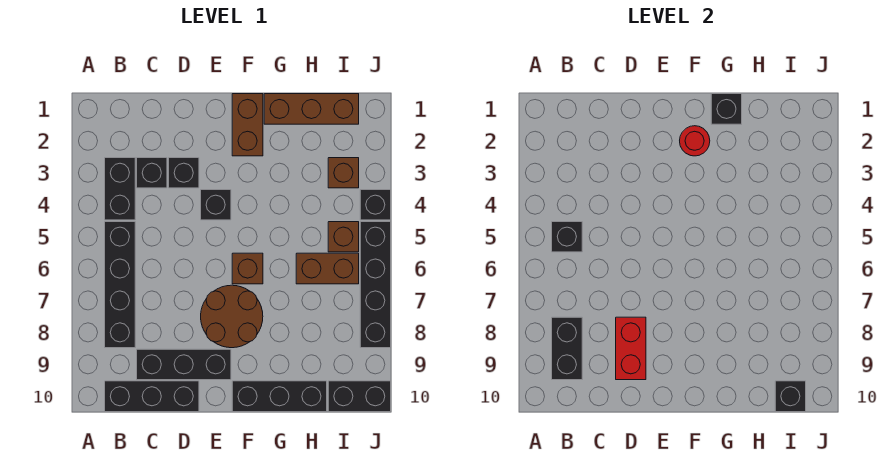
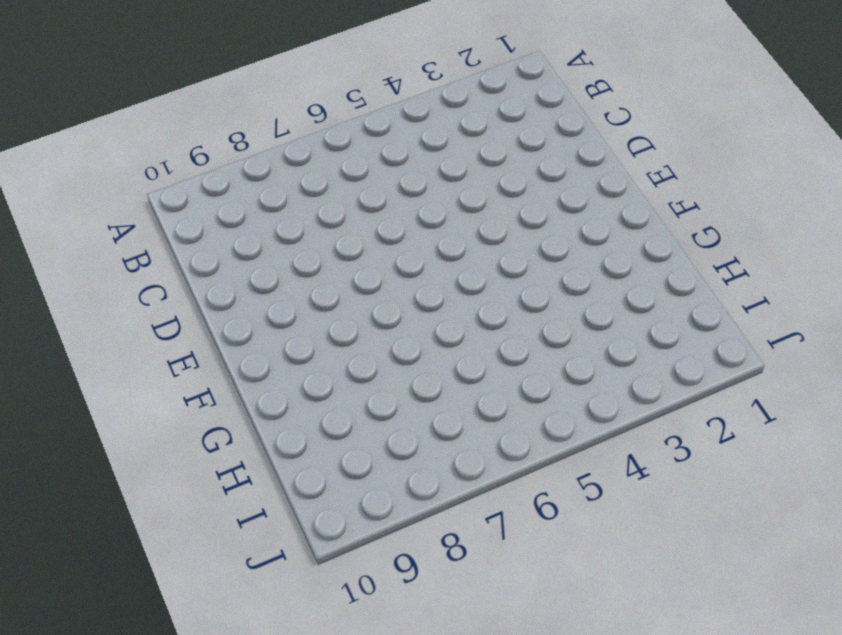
none -> black brick B3:B4 level 1
none -> black brick B5:B8 level 1
none -> black brick B10:D10 level 1

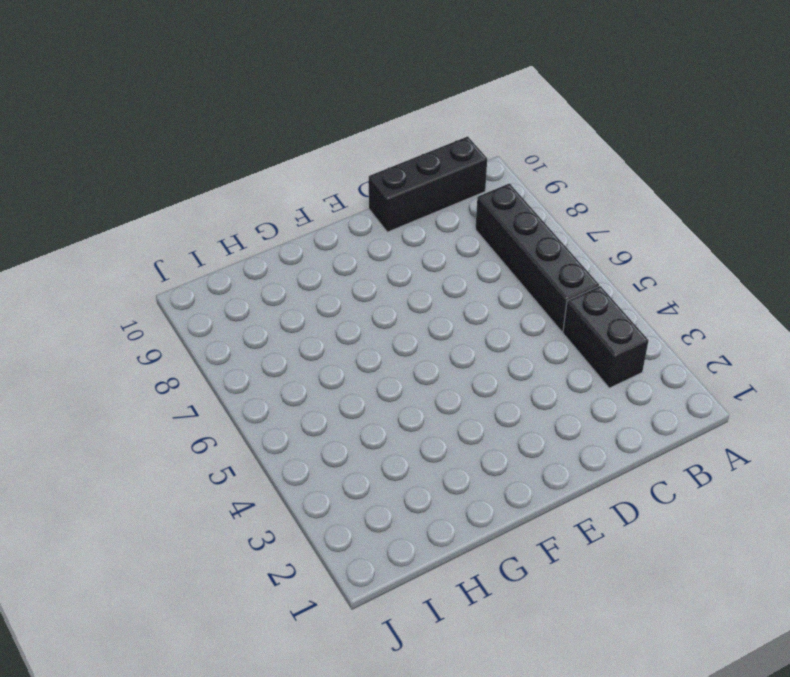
none -> black brick C3 level 1
none -> black brick C9:E9 level 1
none -> black brick D3 level 1

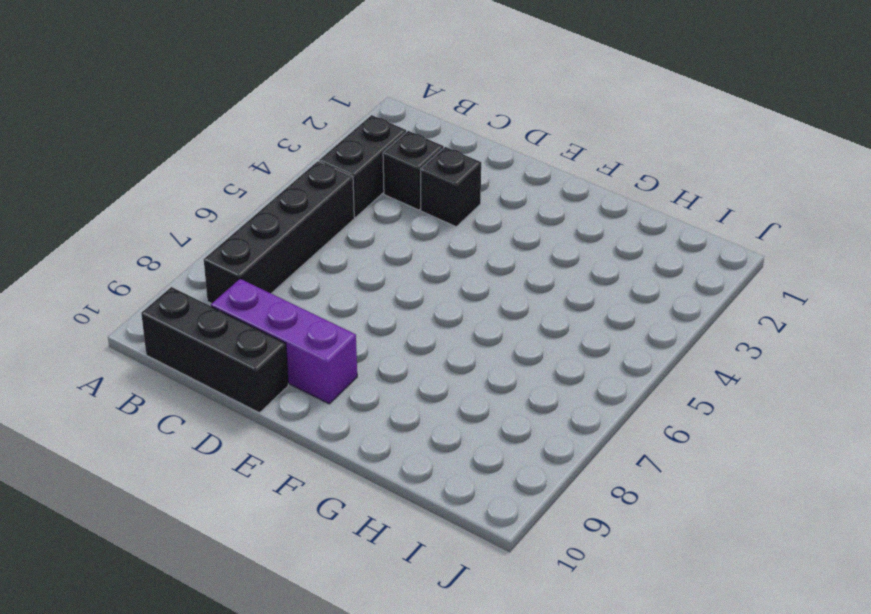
purple brick C9:E9 level 1 -> black brick C9:E9 level 1
none -> black brick E4 level 1
none -> brown round brick E7:F8 level 1
none -> brown brick F1:F2 level 1

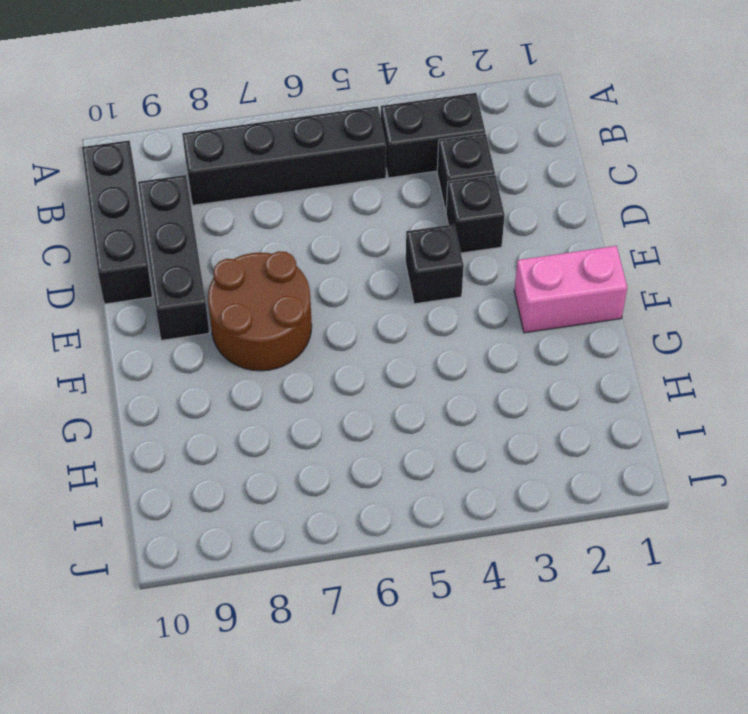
pink brick F1:F2 level 1 -> brown brick F1:F2 level 1
none -> brown brick F6 level 1
none -> black brick F10:H10 level 1
none -> brown brick G1:I1 level 1

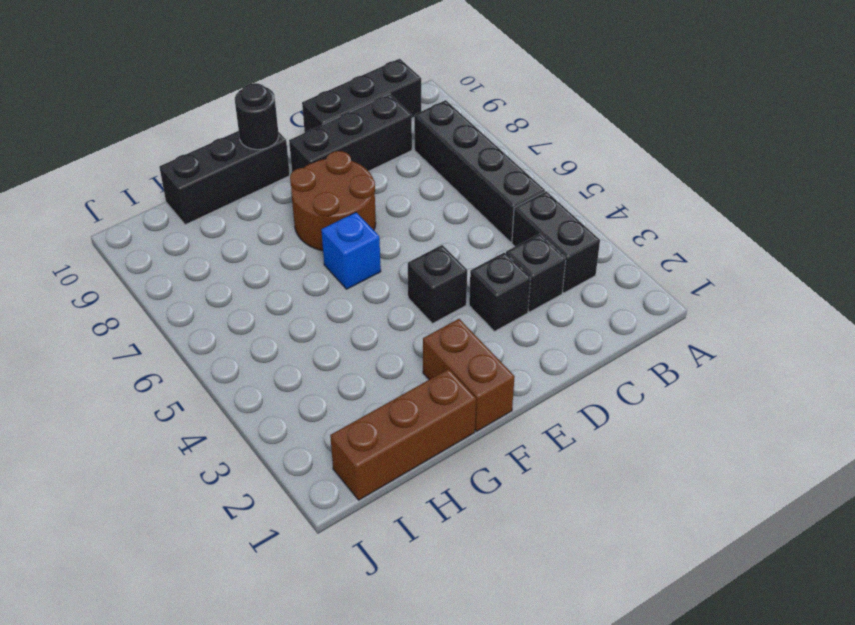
blue brick F6 level 1 -> brown brick F6 level 1
black round brick F10 level 2 -> none
none -> brown brick H6:I6 level 1
none -> brown brick I3 level 1
none -> brown brick I5 level 1

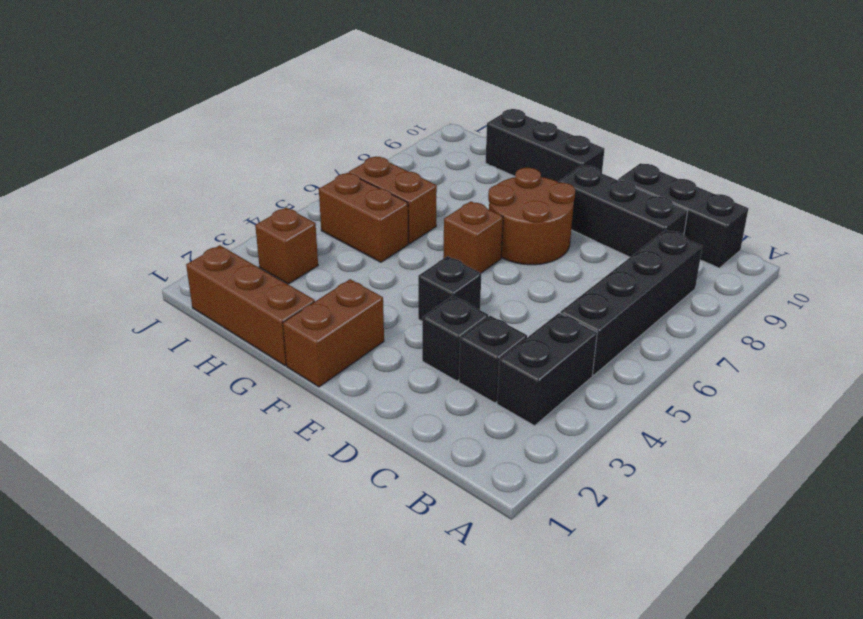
brown brick H5:I5 level 1 -> brown brick I5 level 1
none -> black brick I10:J10 level 1
none -> black brick J4 level 1
none -> black brick J5:J8 level 1

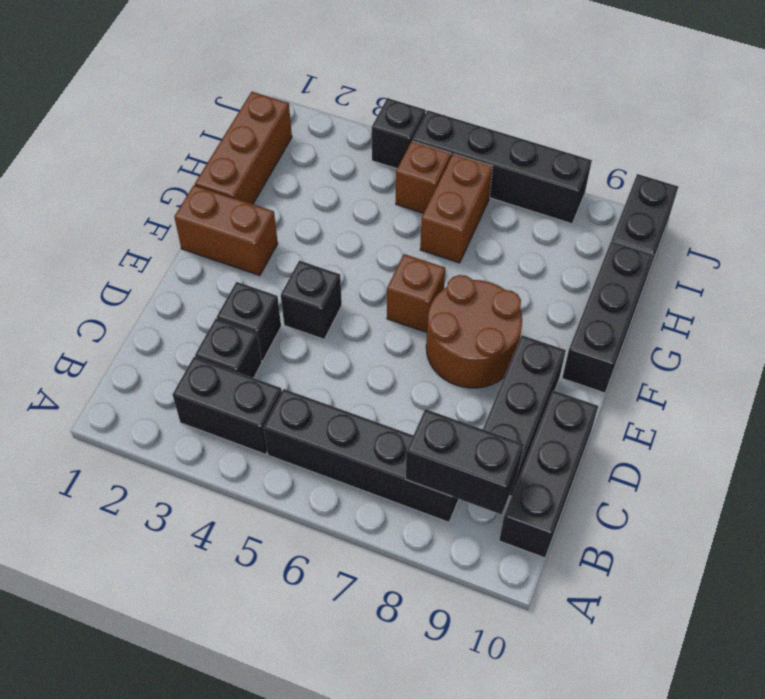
none -> brown brick I3 level 1
none -> black brick B5 level 2
none -> red brick D8:D9 level 2

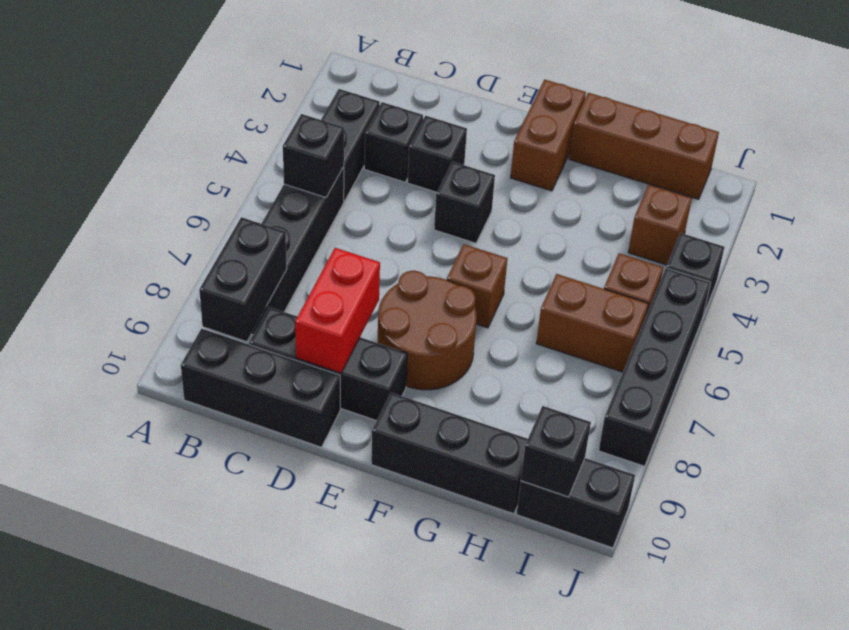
none -> red round brick F2 level 2
none -> black brick G1 level 2

